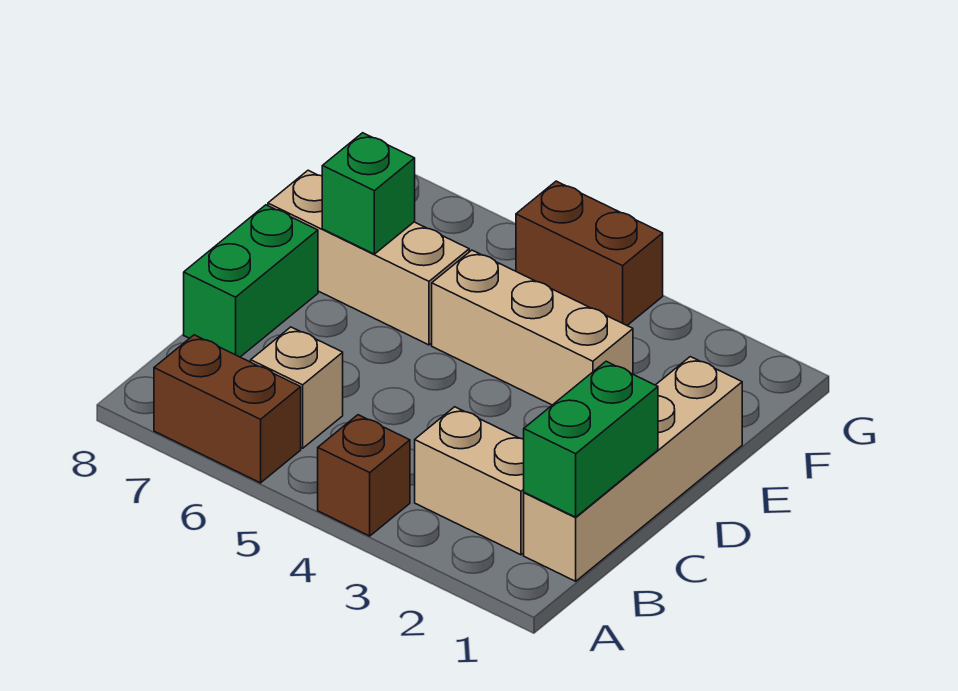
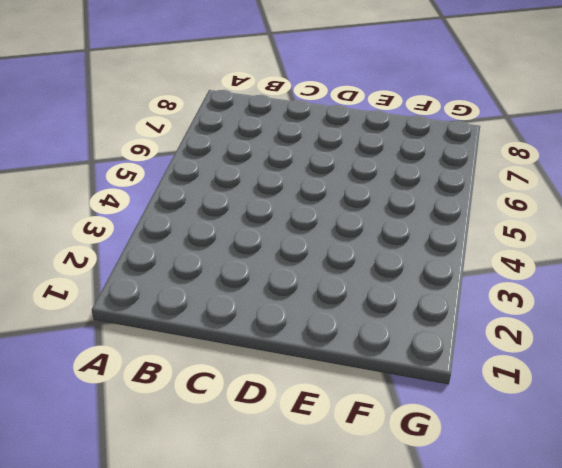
none -> brown brick A4 level 1
none -> brown brick A6:A7 level 1

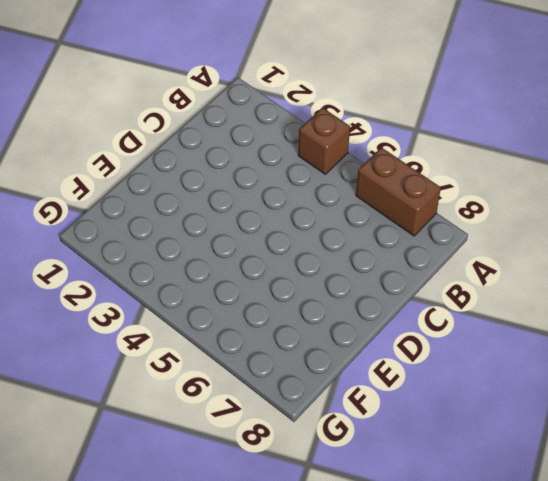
none -> tan brick B1:E1 level 1
none -> tan brick B2:B3 level 1

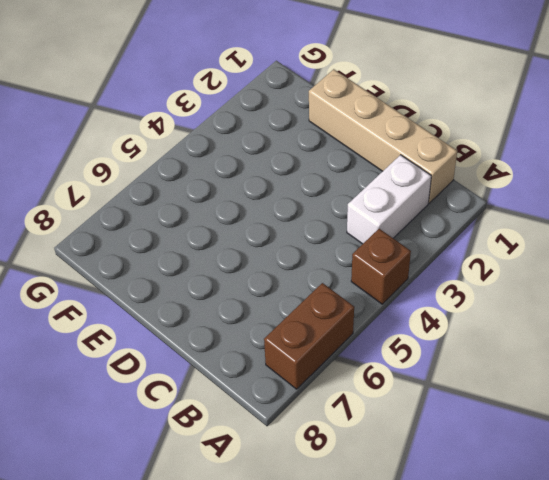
white brick B2:B3 level 1 -> tan brick B2:B3 level 1
none -> tan brick B6 level 1
none -> green brick C8:D8 level 1

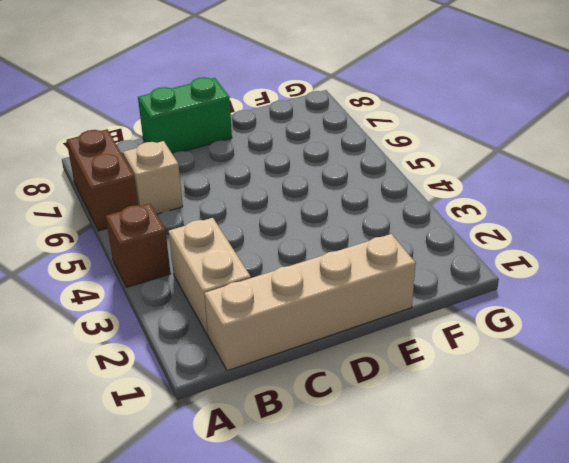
none -> tan brick E3:E5 level 1
none -> tan brick E6:E8 level 1

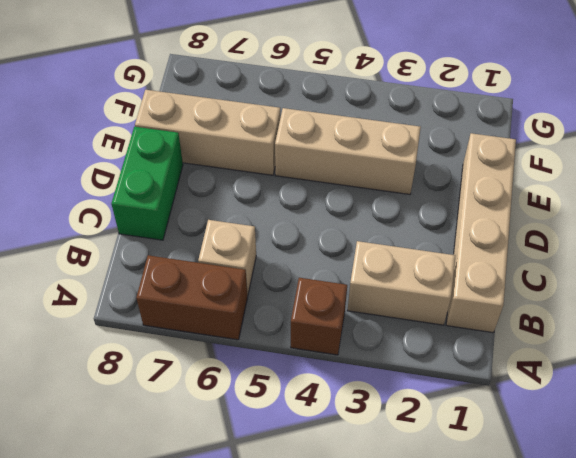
none -> brown brick G4:G5 level 1
none -> green brick B1:C1 level 2

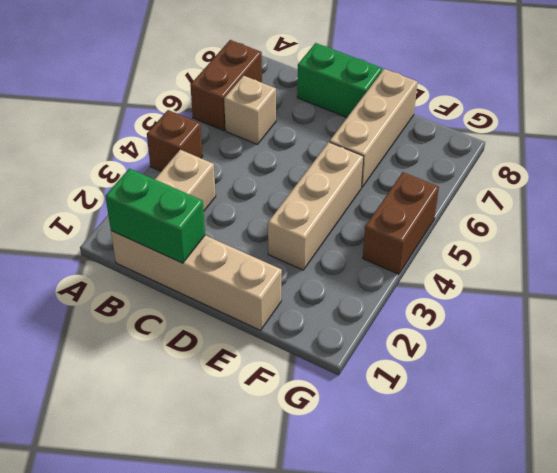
none -> green brick E7 level 2

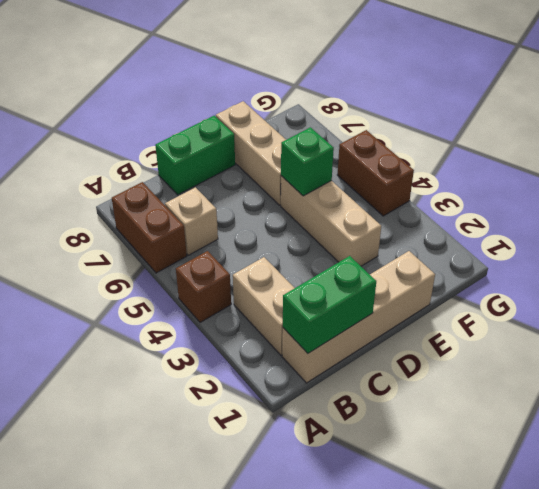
green brick E5 level 2 -> green brick E7 level 2

